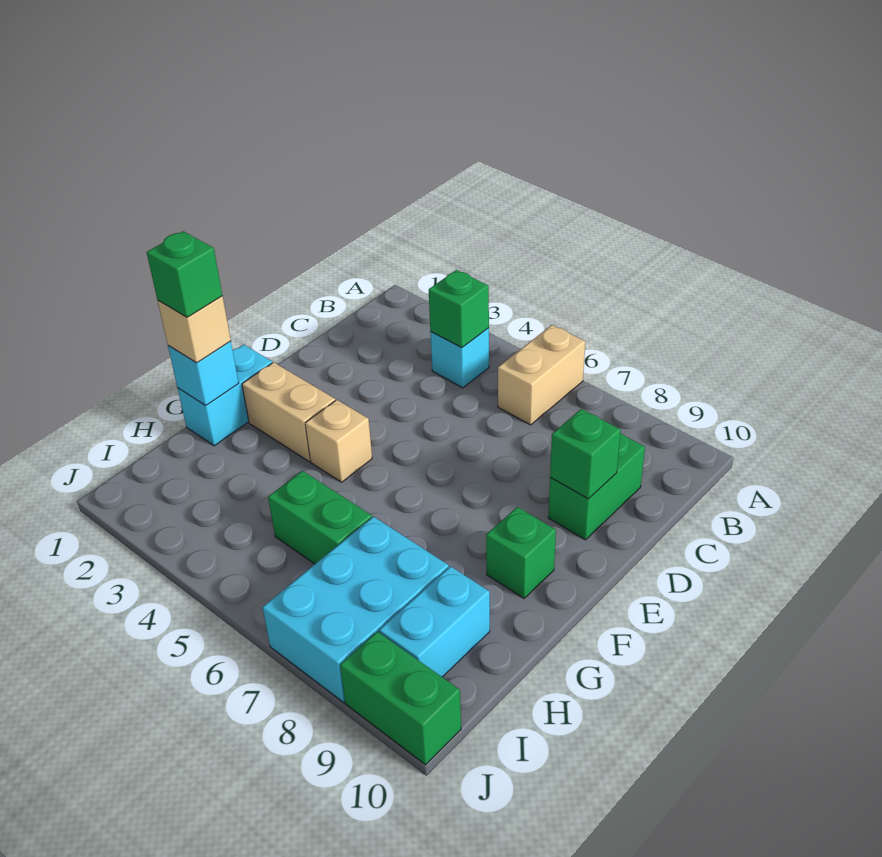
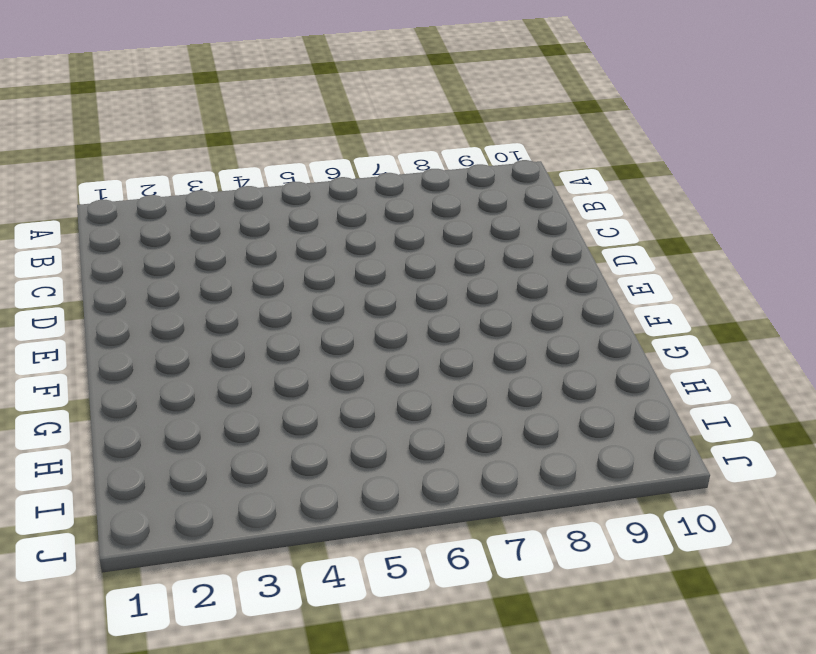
none -> tan brick A6:B6 level 1
none -> cyan brick B4 level 1
none -> green brick C9:D9 level 1

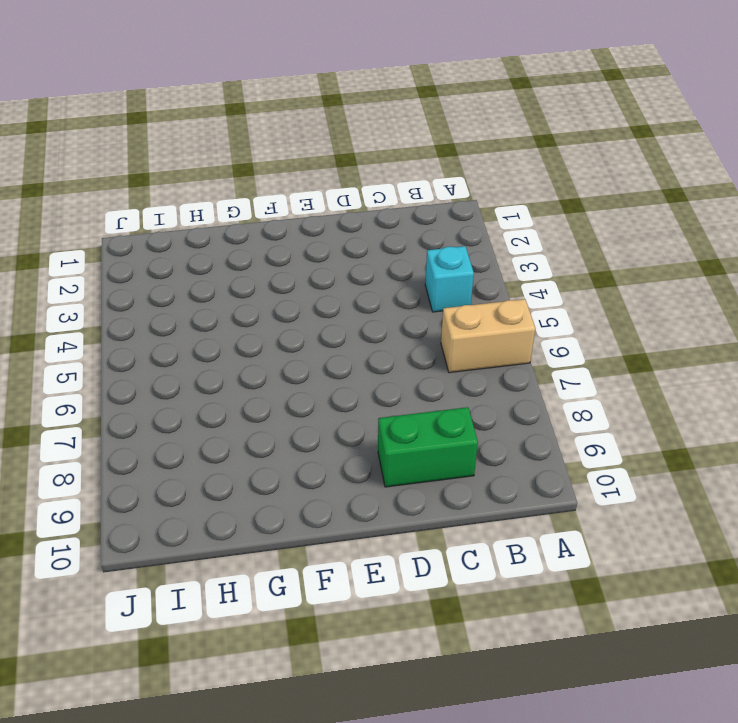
none -> cyan brick F1:G1 level 1
none -> tan brick F2:F3 level 1
none -> tan brick F4 level 1

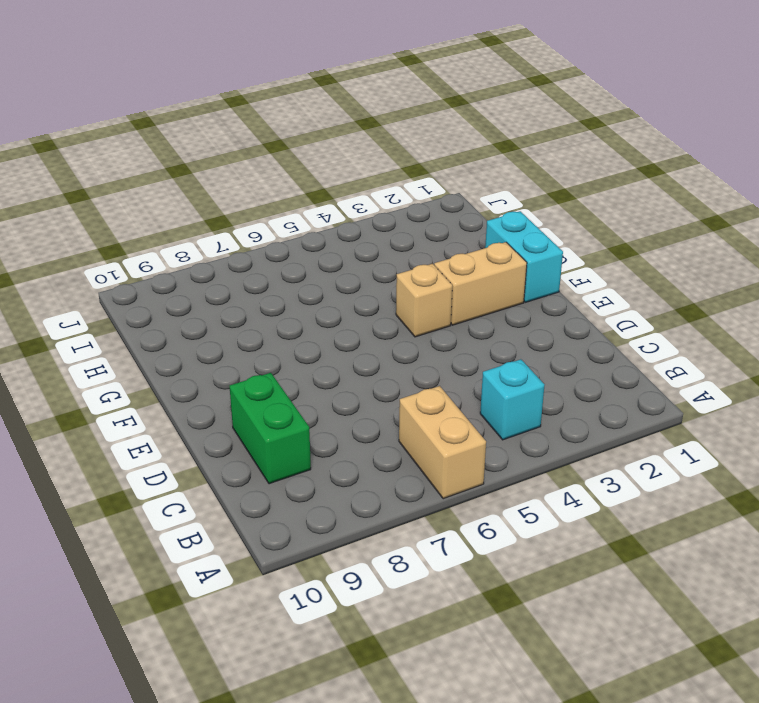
none -> green brick F9 level 1
none -> green brick H5:H6 level 1
none -> cyan brick H7:J8 level 1

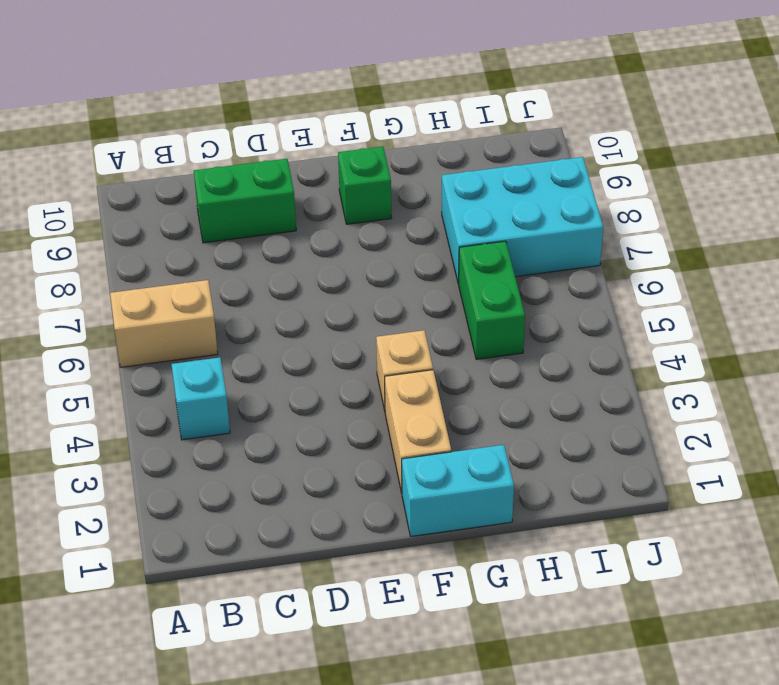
none -> cyan brick H9:I9 level 1
none -> green brick J9:J10 level 1
none -> green brick B4 level 2

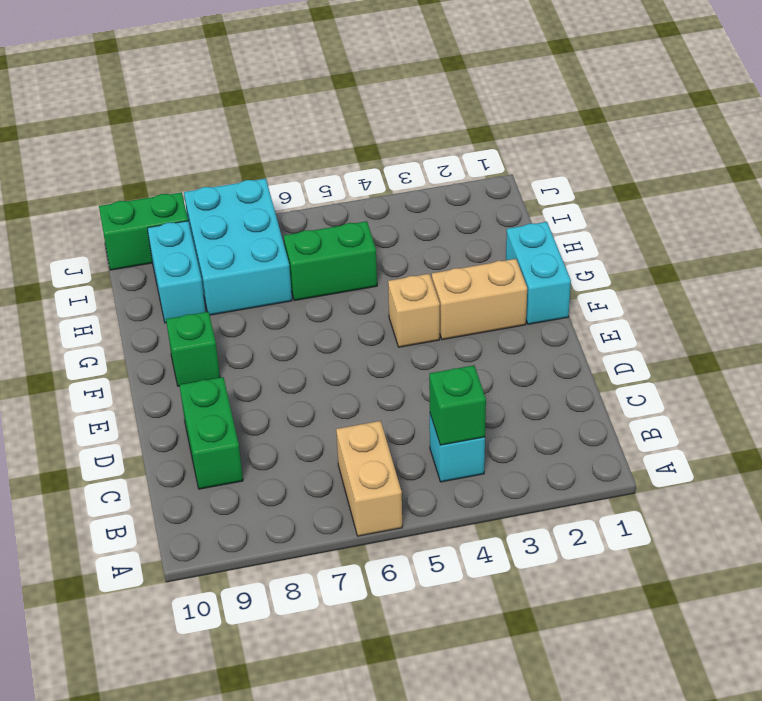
none -> green brick D9 level 2
none -> cyan brick G1 level 2
none -> tan brick G1 level 3

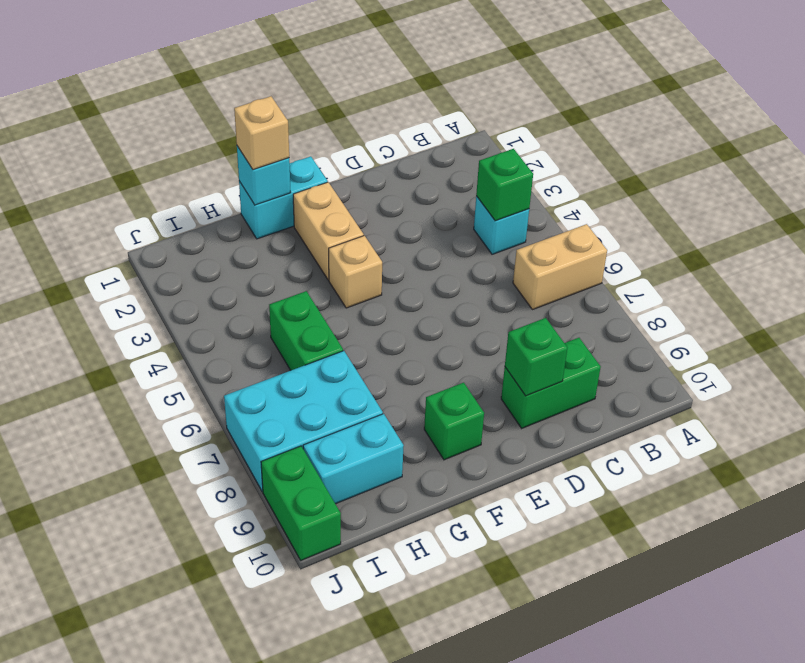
none -> green brick G1 level 4

